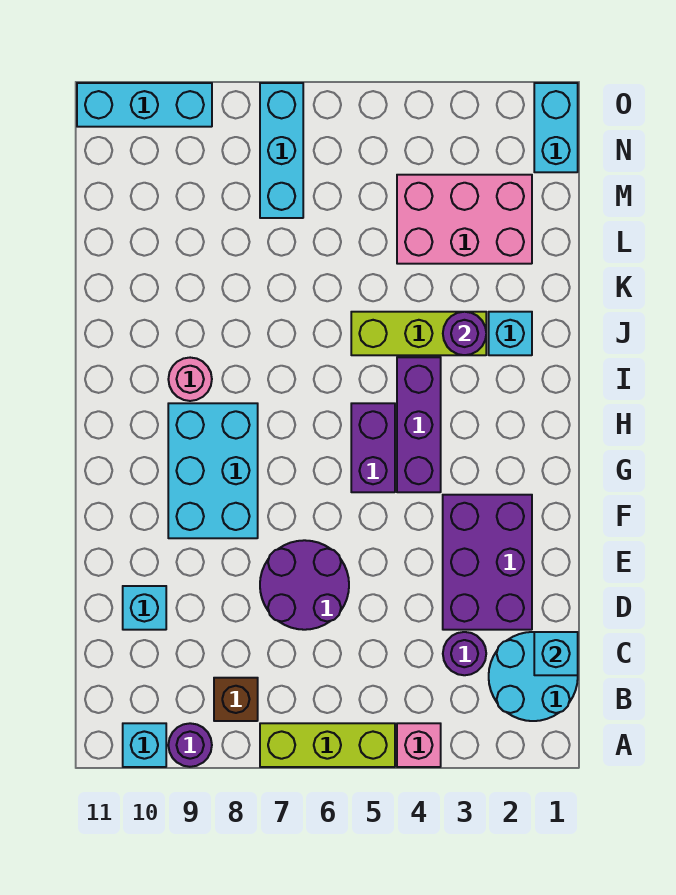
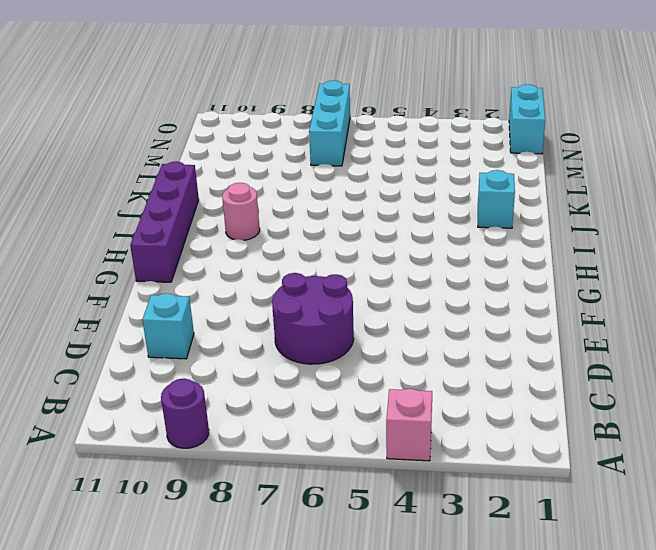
purple brick G11:J11 level 1 -> none
none -> lime brick A5:A7 level 1
none -> cyan brick A10 level 1
none -> cyan round brick B1:C2 level 1

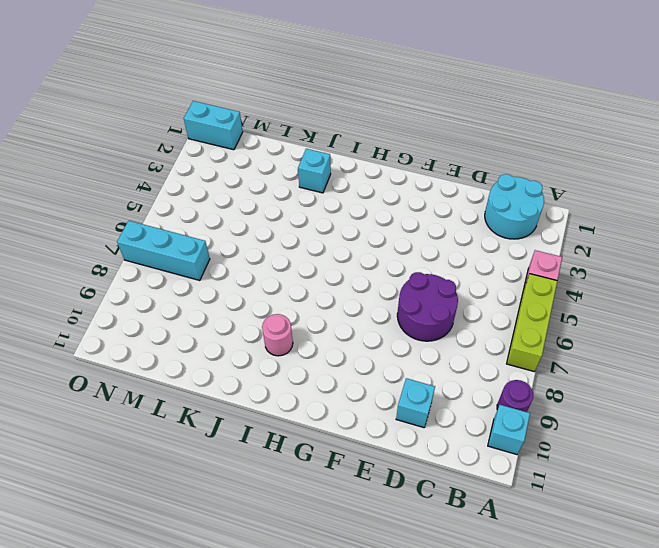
none -> brown brick B8 level 1
none -> purple round brick C3 level 1
none -> purple brick D2:F3 level 1

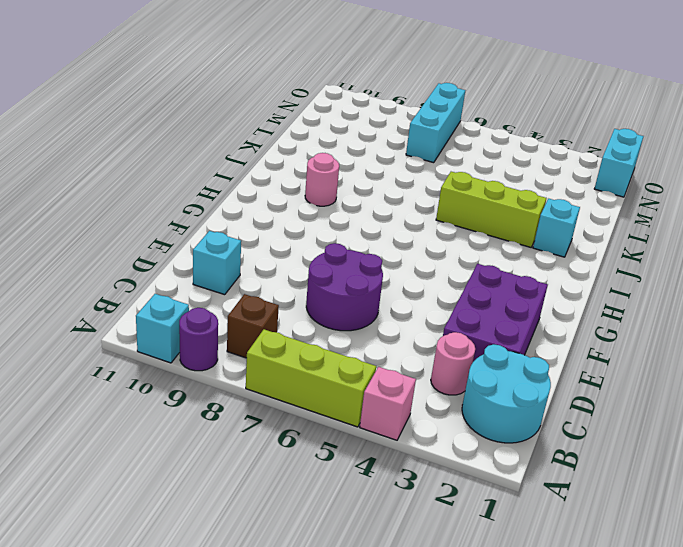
pink round brick C3 level 1 -> purple round brick C3 level 1
none -> cyan brick F8:H9 level 1
none -> purple brick G4:I4 level 1
none -> purple brick G5:H5 level 1

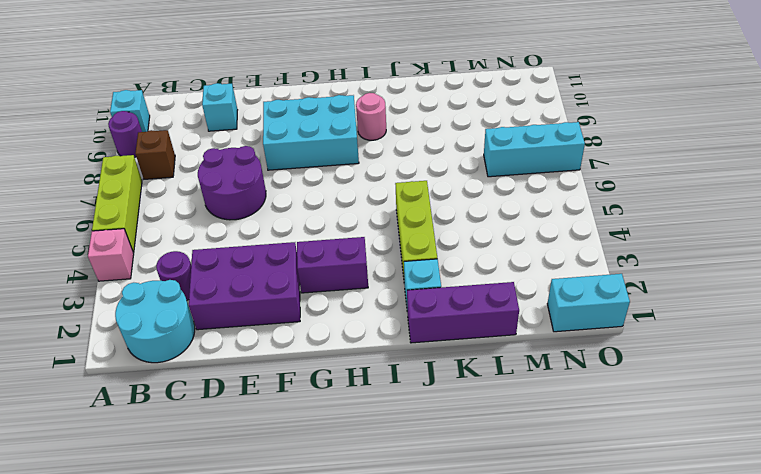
purple brick G3:H3 level 1 -> purple brick G5:H5 level 1
purple brick J1:L1 level 1 -> purple brick G4:I4 level 1
none -> pink brick L2:M4 level 1
none -> cyan brick O9:O11 level 1
none -> cyan brick C1 level 2

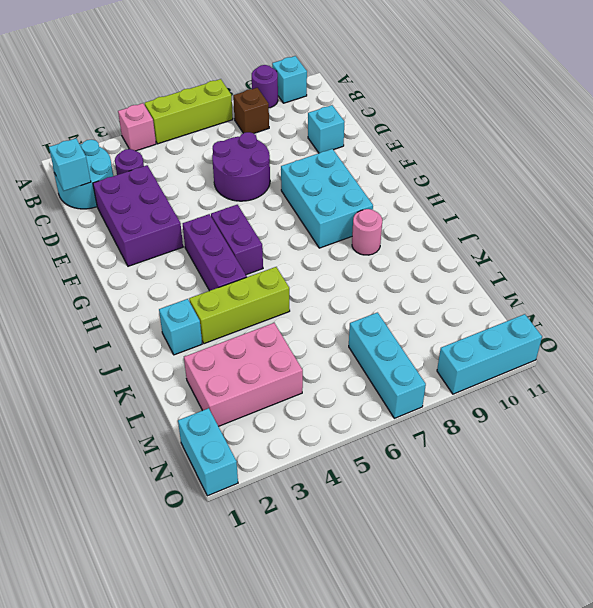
none -> purple round brick J3 level 2

